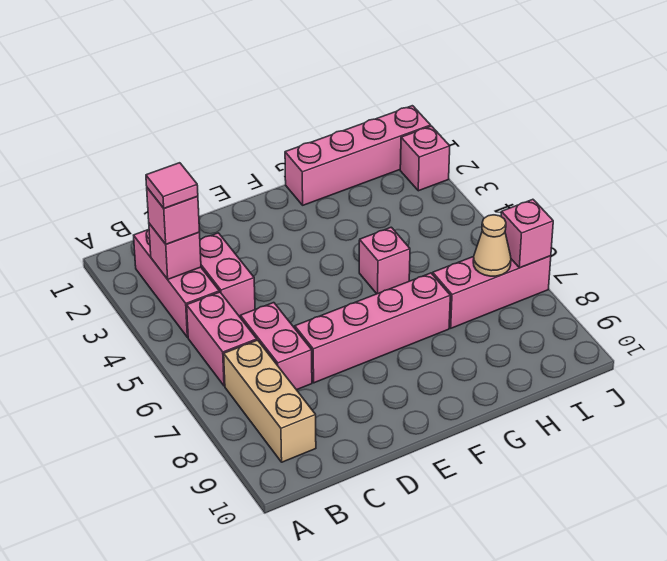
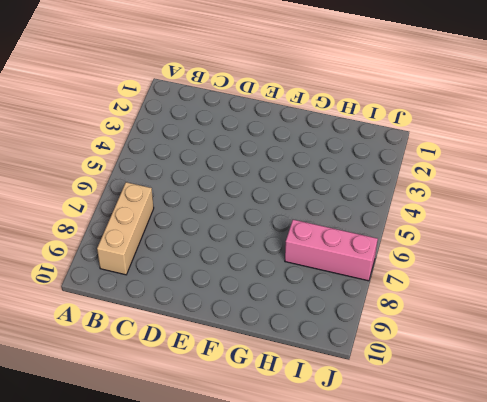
none -> pink brick B2:B4 level 1
none -> pink brick B5:B6 level 1
none -> pink brick C3:C4 level 1

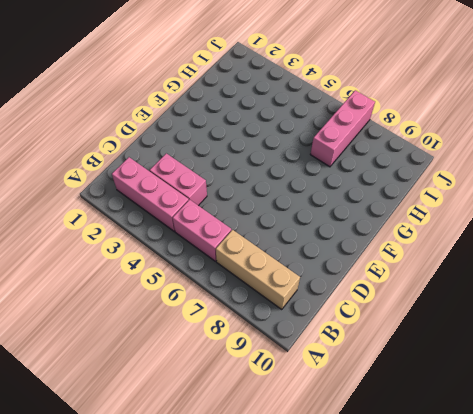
none -> pink brick C6:C7 level 1
none -> pink brick D7:G7 level 1
none -> pink brick G1:J1 level 1

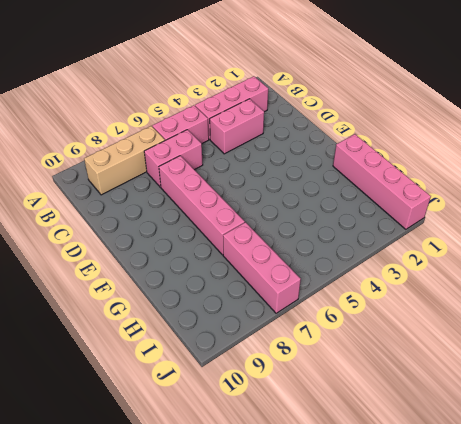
none -> pink brick G5 level 1
none -> pink brick J2 level 1
none -> pink brick B3 level 2

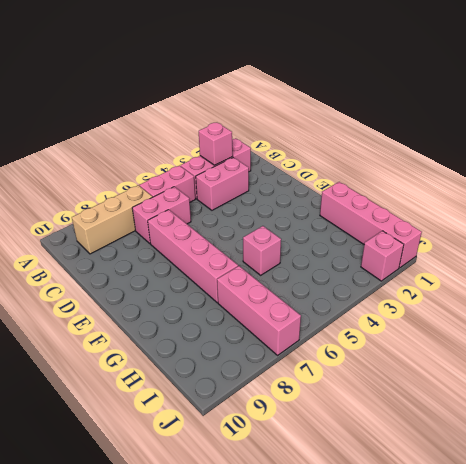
none -> tan cone I7 level 2
none -> pink brick J7 level 2
none -> pink brick B3 level 3

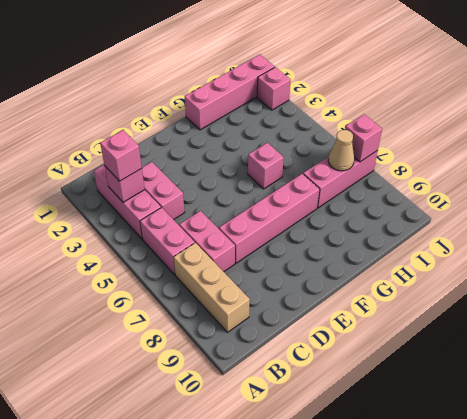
none -> pink tile B3 level 4

